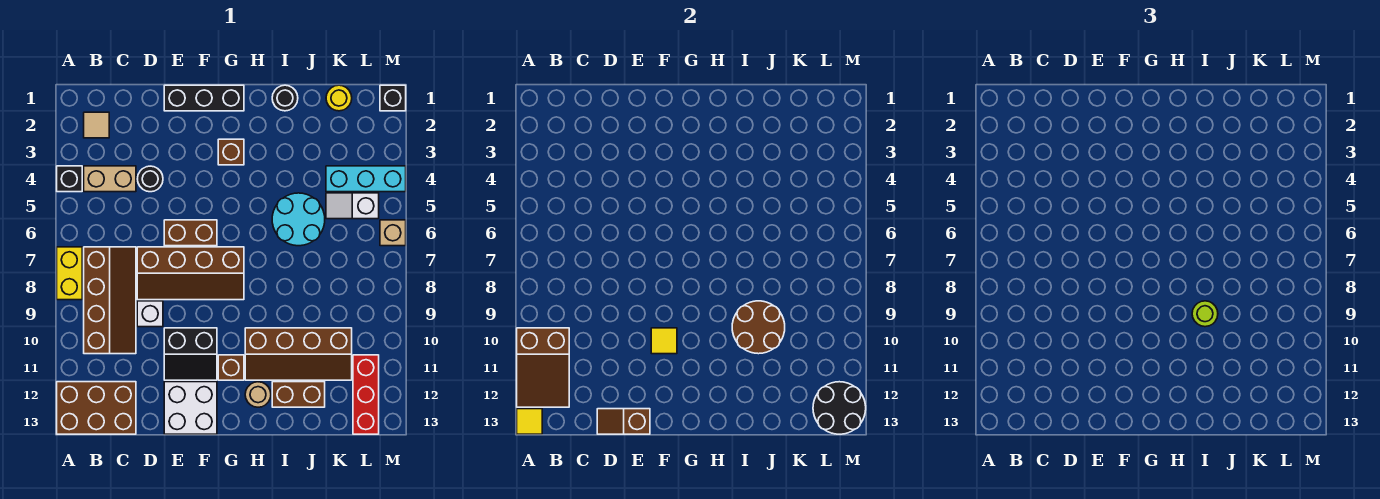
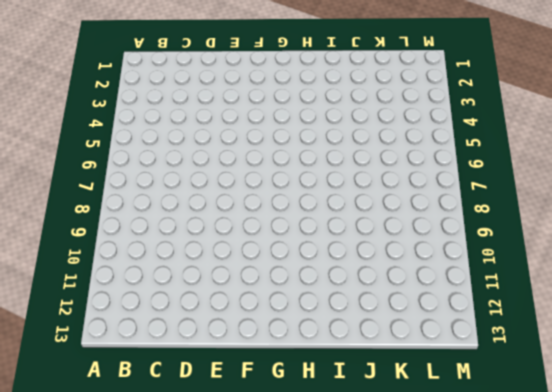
none -> black brick A4 level 1
none -> yellow brick A7:A8 level 1
none -> brown brick A12:C13 level 1
none -> tan tile B2 level 1

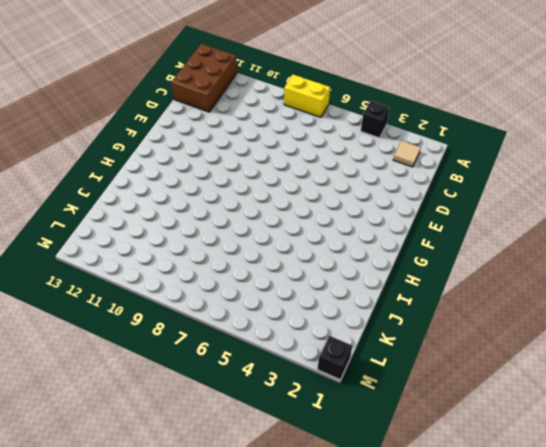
none -> tan brick B4:C4 level 1
none -> brown slope B7:C10 level 1 top B
none -> black round brick D4 level 1
none -> brown slope D7:G8 level 1 top 7

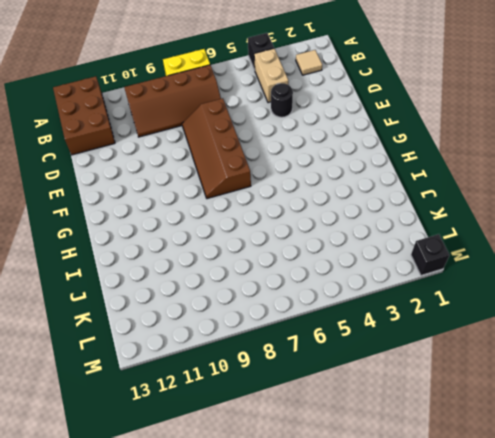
none -> white brick D9 level 1
none -> black brick E1:G1 level 1
none -> brown brick E6:F6 level 1
none -> black slope E10:F11 level 1 top 10

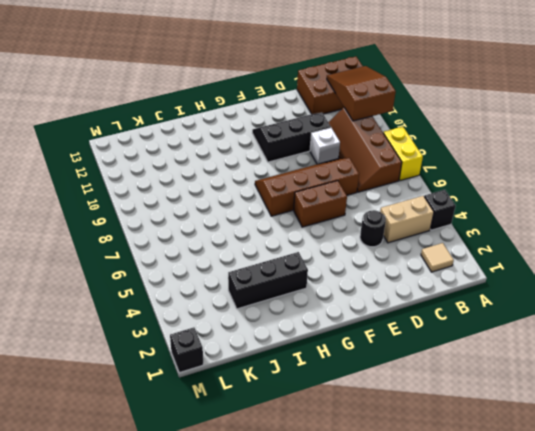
black slope D10:F11 level 1 top 10 -> black slope E10:F11 level 1 top 10
black brick H3:J3 level 1 -> black brick E1:G1 level 1
none -> white brick E12:F13 level 1
none -> brown brick G3 level 1
none -> brown brick G11 level 1
none -> brown slope H10:K11 level 1 top 10

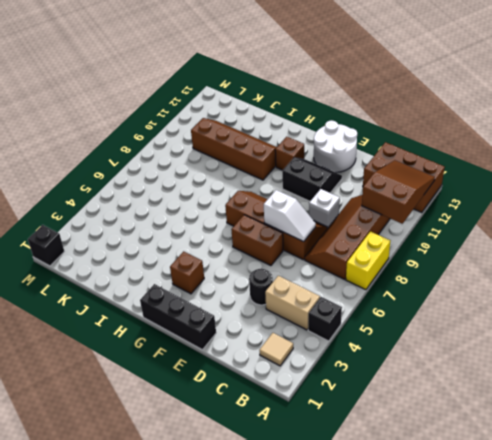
white slope D7:E7 level 2 top E -> white slope K5:L5 level 1 top L
white round brick E12:F13 level 1 -> white brick E12:F13 level 1
none -> tan round brick H12 level 1
none -> black round brick I1 level 1
none -> cyan round brick I5:J6 level 1
none -> brown brick I12:J12 level 1

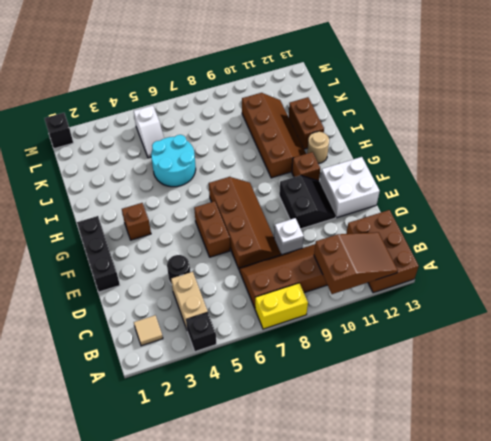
none -> black round brick I1 level 1
none -> yellow round brick K1 level 1
none -> cyan brick K4:M4 level 1
none -> red brick L11:L13 level 1

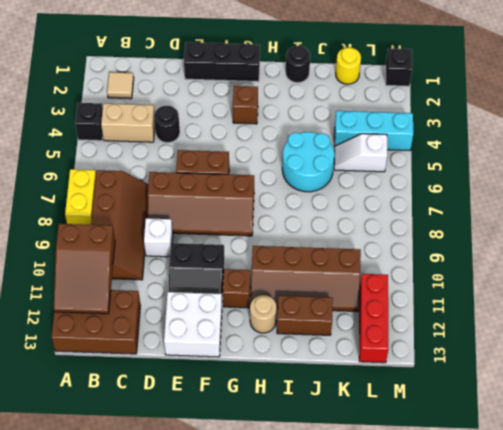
none -> tan brick M6 level 1
none -> yellow tile A13 level 2
none -> brown slope D13:E13 level 2 top E
none -> yellow tile F10 level 2

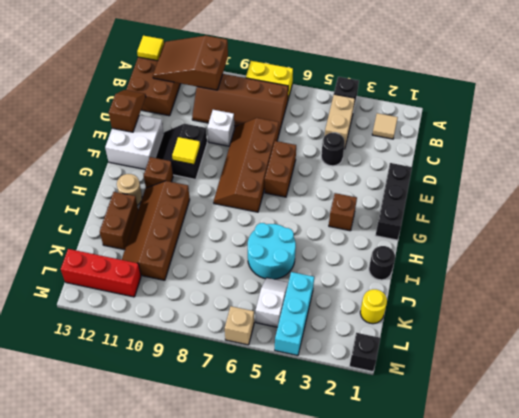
none -> brown round brick I9:J10 level 2
none -> black round brick L12:M13 level 2
none -> lime round brick I9 level 3

